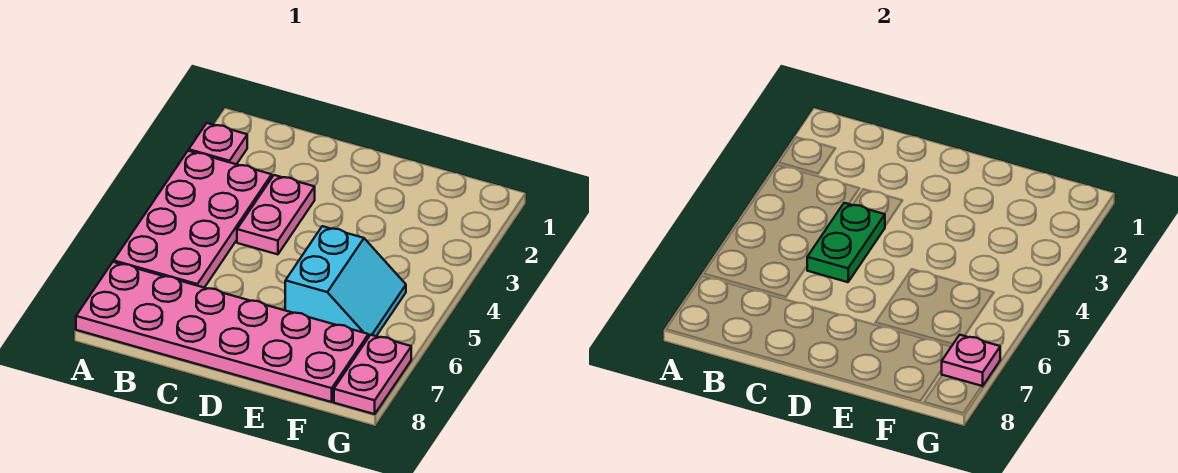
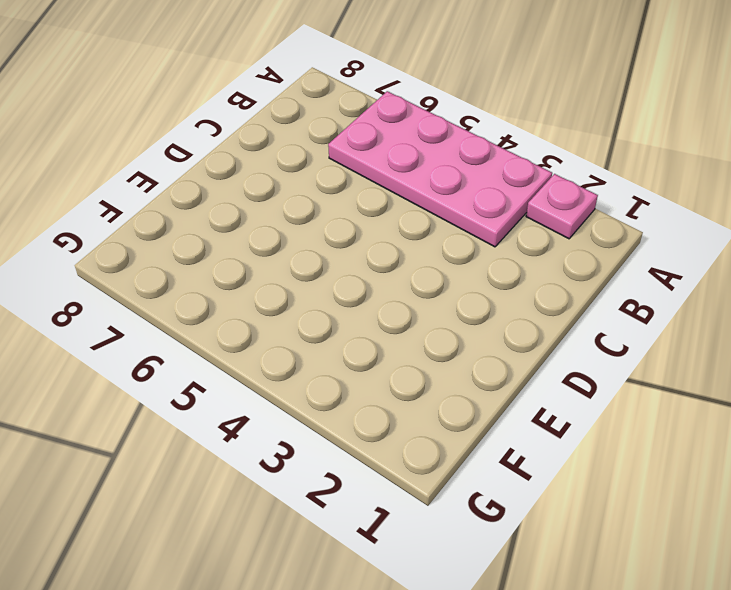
none -> pink plate A7:F8 level 1
none -> pink plate C3:C4 level 1

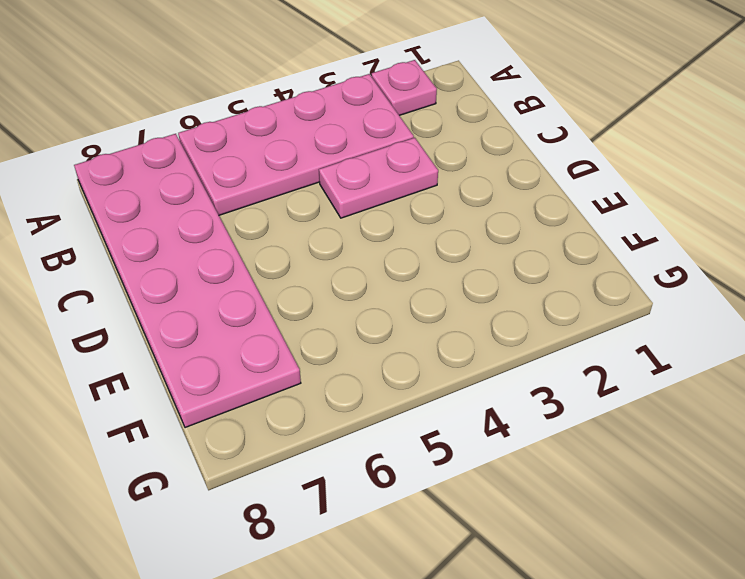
none -> cyan slope E5:F6 level 1 top E
none -> pink plate G7:G8 level 1

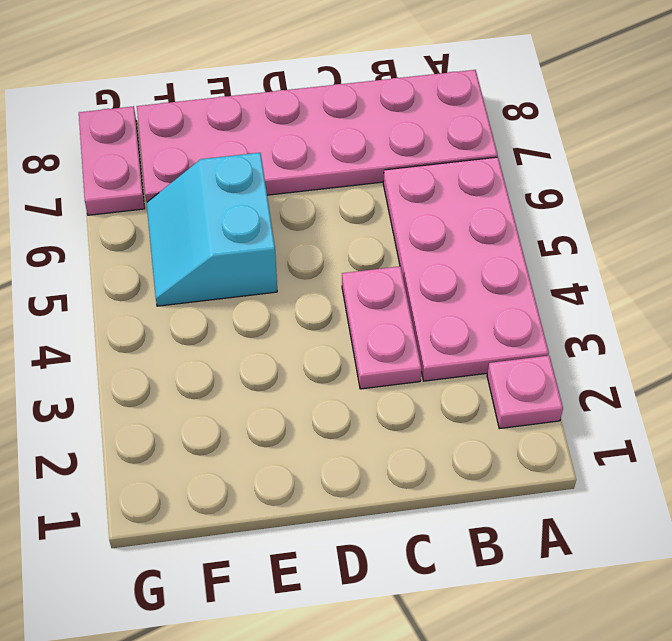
none -> green plate C4:C5 level 2
none -> pink plate G7 level 2

